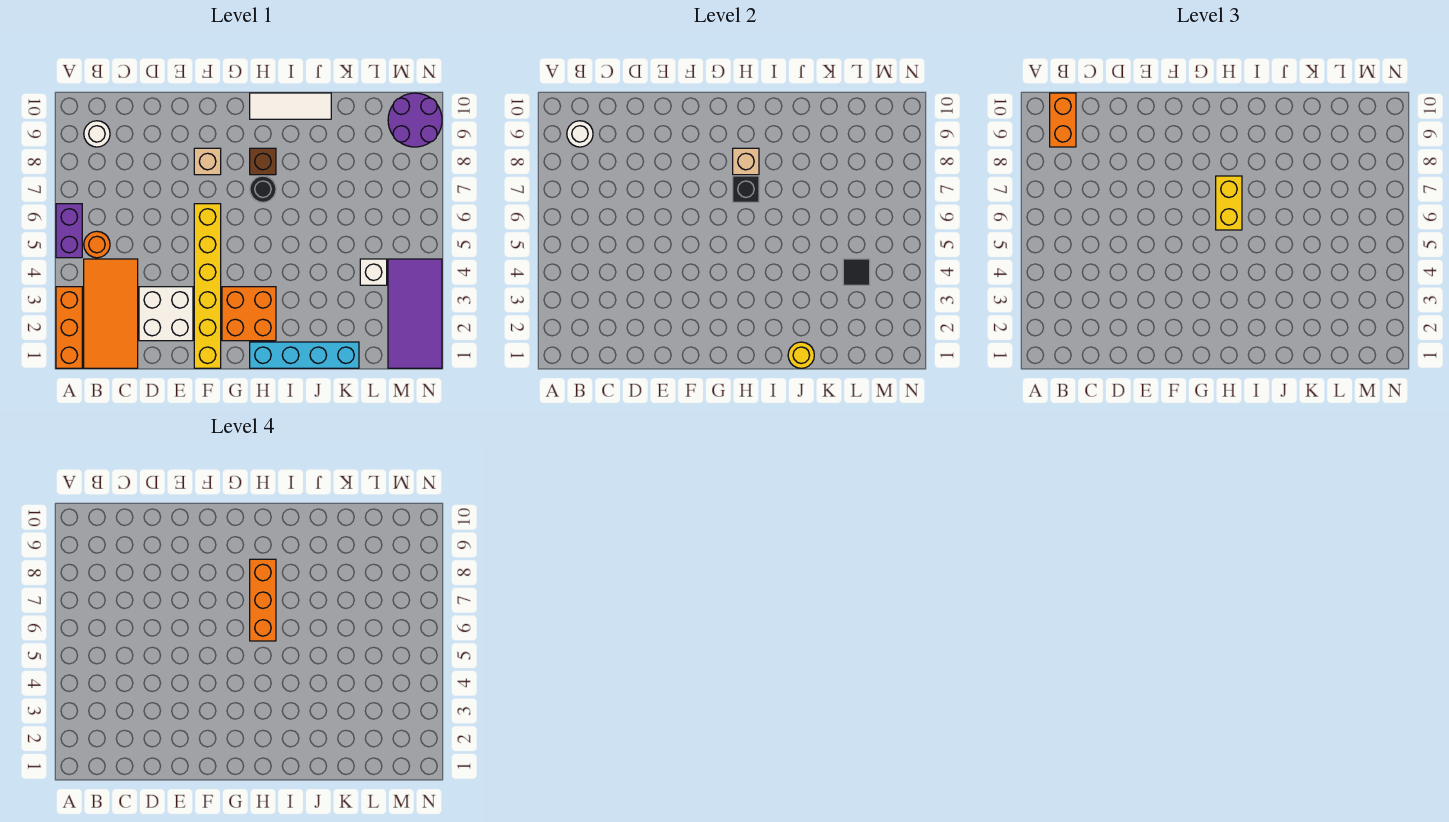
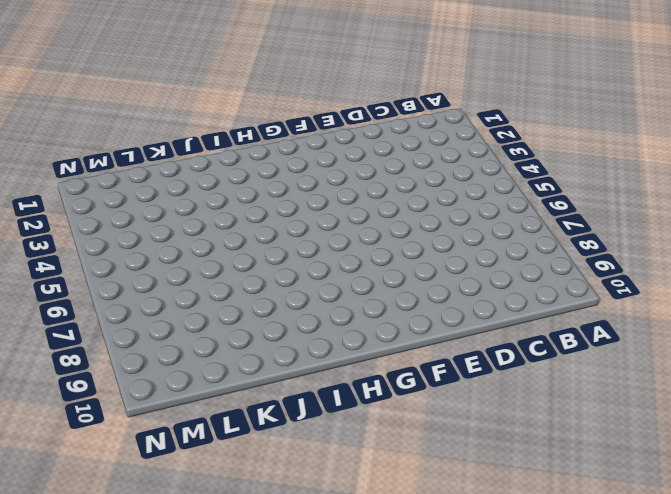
none -> orange brick A1:A3 level 1
none -> purple brick A5:A6 level 1
none -> orange tile B1:C4 level 1

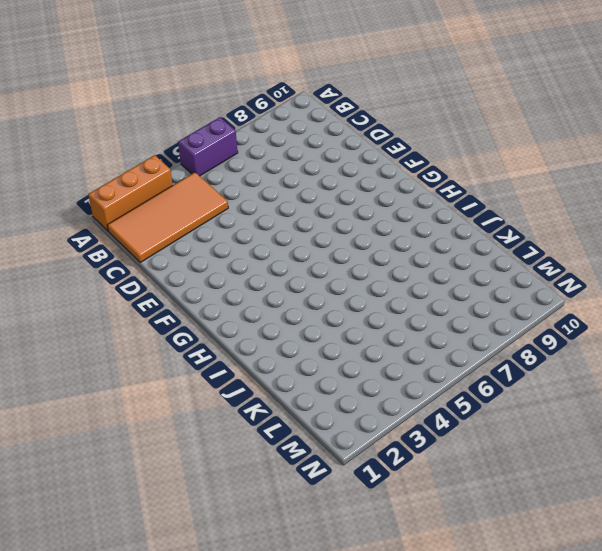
none -> orange round brick B5 level 1
none -> white round brick B9 level 1
none -> white brick D2:E3 level 1

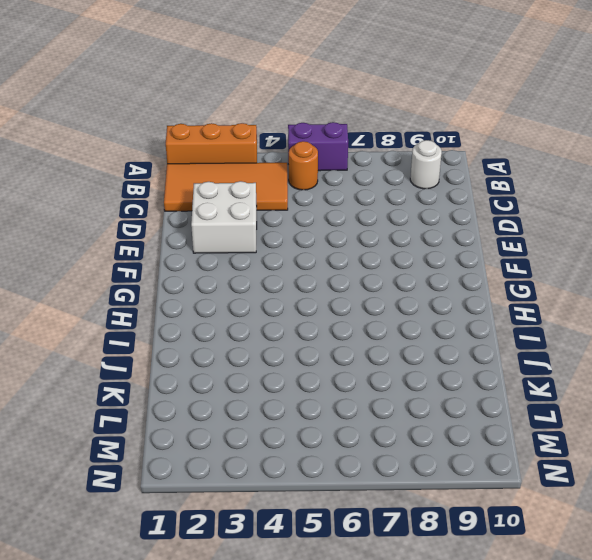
none -> yellow brick F1:F6 level 1
none -> tan brick F8 level 1
none -> orange brick G2:H3 level 1

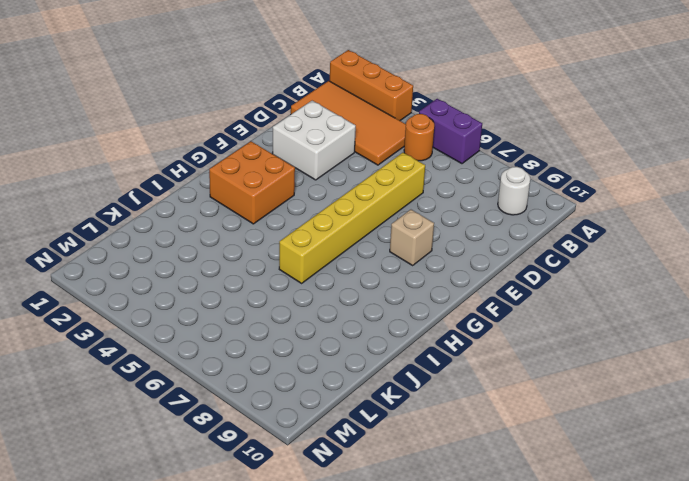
yellow brick D6:I6 level 1 -> yellow brick F1:F6 level 1
none -> cyan brick H1:K1 level 1
none -> black round brick H7 level 1
none -> brown brick H8 level 1

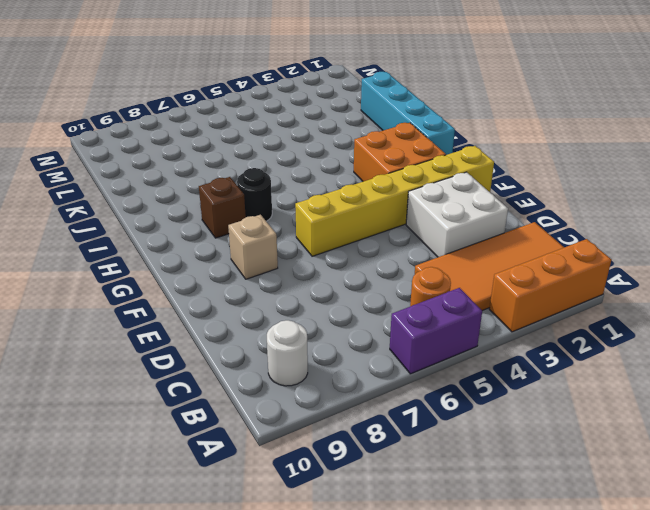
none -> white tile H10:J10 level 1
none -> white brick L4 level 1
none -> purple tile M1:N4 level 1

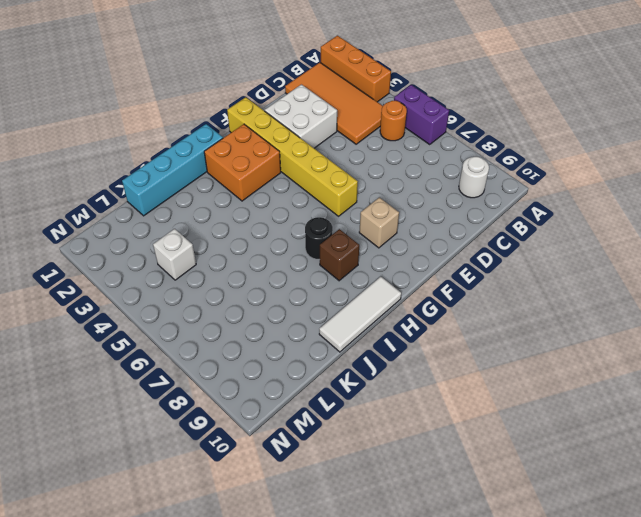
none -> purple tile M1:N4 level 1
none -> purple round brick M9:N10 level 1
none -> white round brick B9 level 2

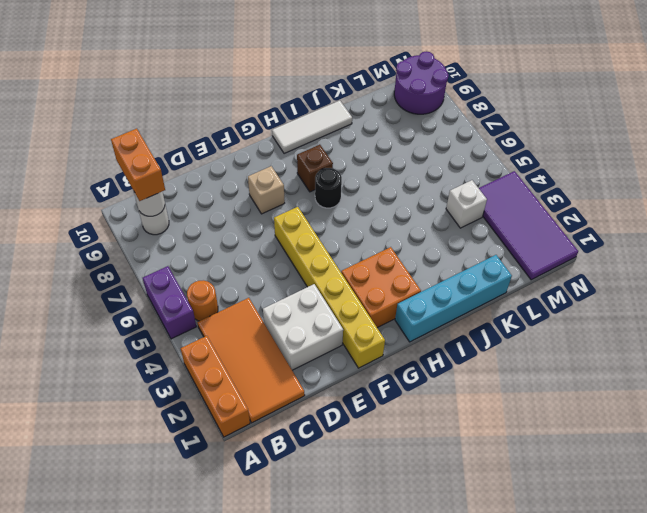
none -> black brick H7 level 2
none -> tan brick H8 level 2
none -> yellow round brick J1 level 2

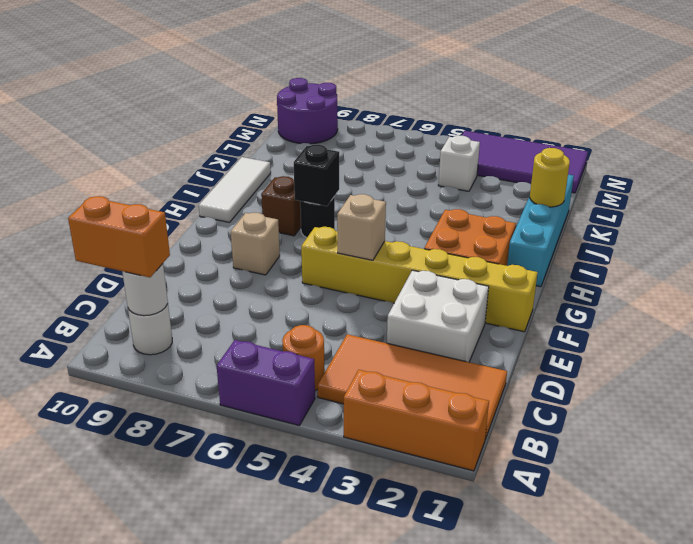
tan brick F5 level 2 -> tan brick H8 level 2
none -> black tile L4 level 2
none -> yellow brick H6:H7 level 3
none -> orange brick H6:H8 level 4

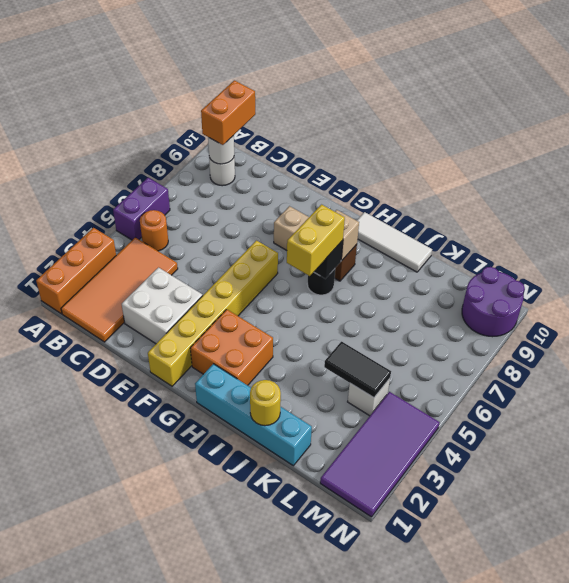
black tile K4:L4 level 2 -> black tile L4 level 2
none -> orange brick H6:H8 level 4

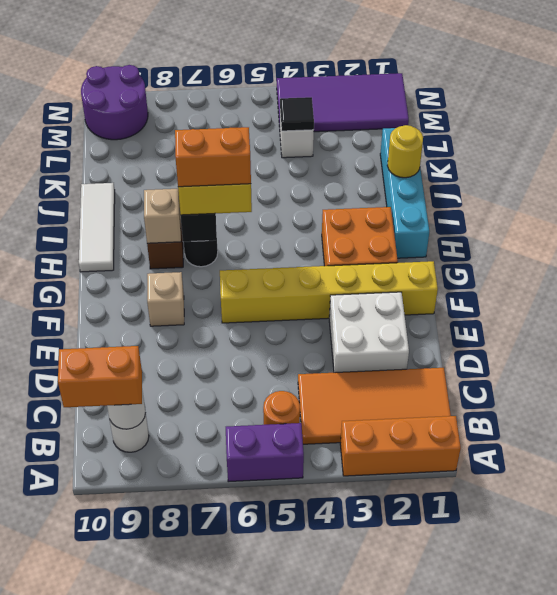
orange brick H6:H7 level 4 -> orange brick H6:H8 level 4

